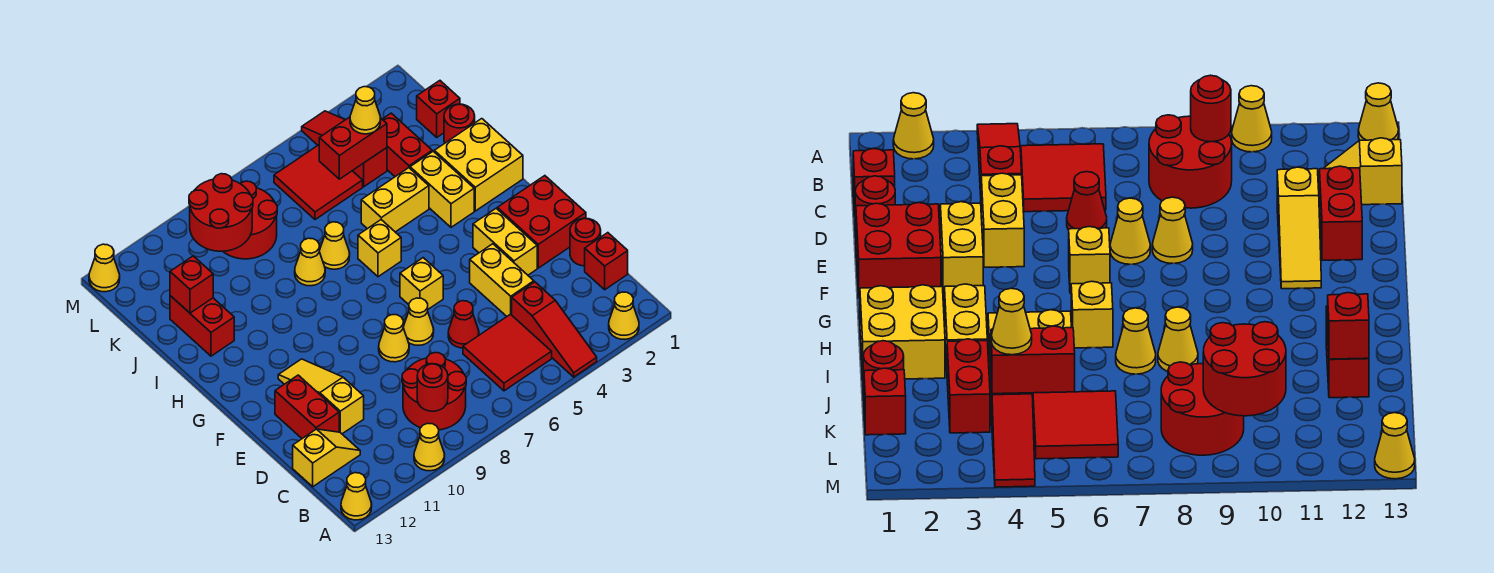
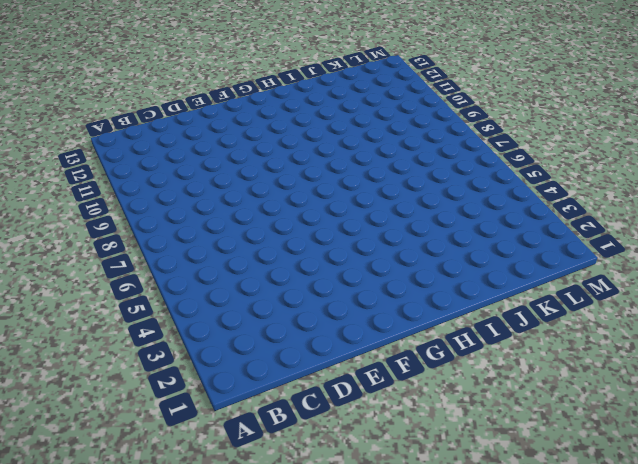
none -> yellow cone A2 level 1
none -> red slope A4:C4 level 1 top C
none -> yellow cone A10 level 1
none -> yellow cone A13 level 1

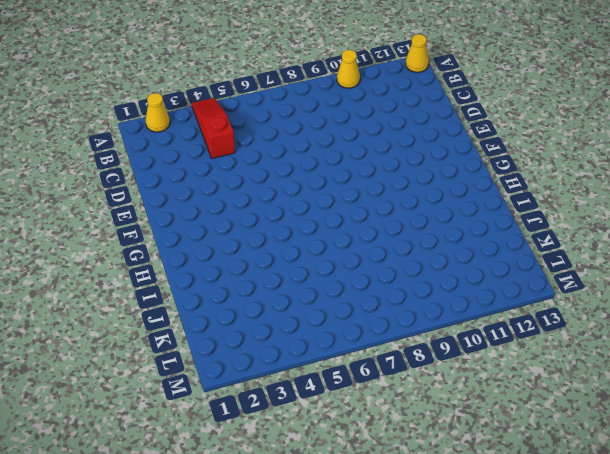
none -> red tile B5:C6 level 1
none -> red round brick B8:C9 level 1
none -> red brick C1 level 1
none -> yellow slope C12:C13 level 1 top 13

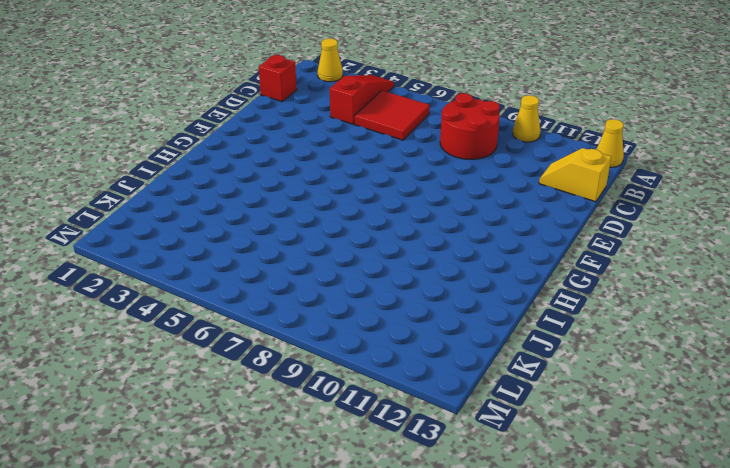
none -> red round brick D1 level 1
none -> yellow brick D4:E4 level 1
none -> red cone D6 level 1
none -> yellow slope D11:F11 level 1 top D

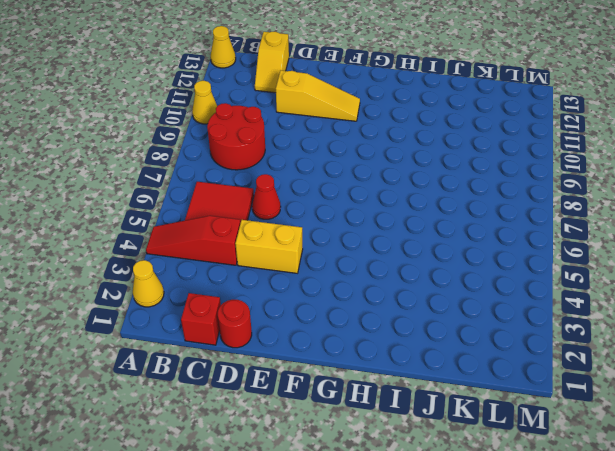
none -> red brick D12:E12 level 1
none -> red brick E1:F2 level 1
none -> yellow brick E3:F3 level 1
none -> yellow cone E7 level 1

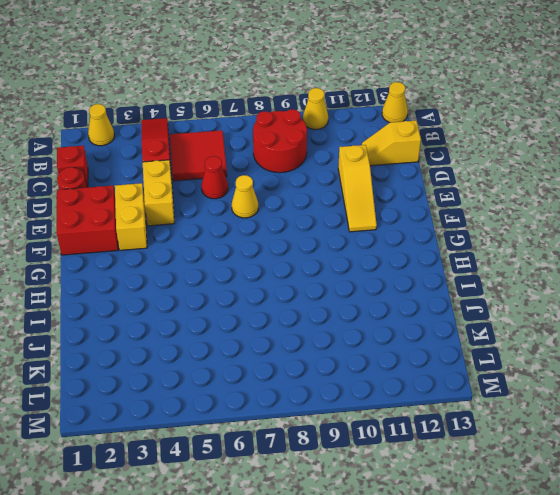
none -> red brick D12:E12 level 1
none -> yellow cone E8 level 1
none -> yellow brick F6 level 1
none -> yellow brick H1:I2 level 1

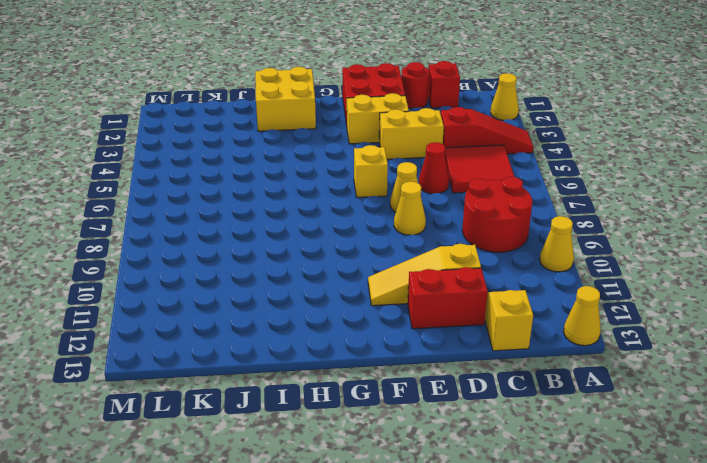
none -> yellow brick H3:I3 level 1
none -> yellow brick H6 level 1
none -> yellow brick I4:I5 level 1
none -> yellow cone I7 level 1

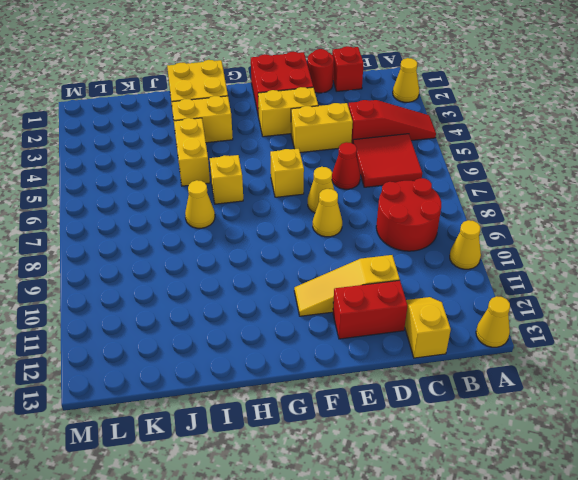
none -> yellow cone I8 level 1
none -> red brick I12:J12 level 1
none -> red round brick J1 level 1
none -> red brick J3:K3 level 1

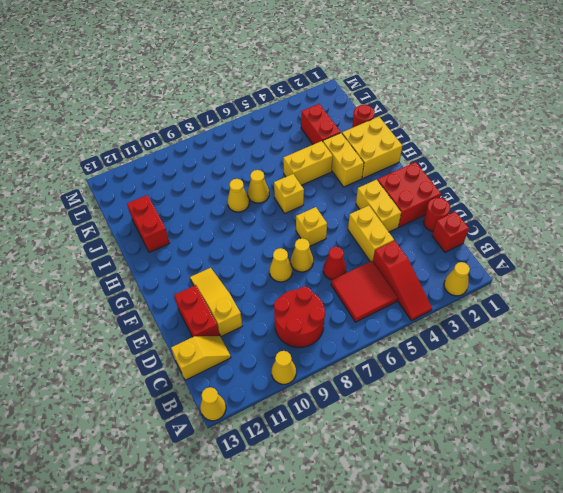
none -> red brick K1 level 1
none -> red slope K4:M4 level 1 top K
none -> red tile K5:L6 level 1
none -> red round brick K8:L9 level 1

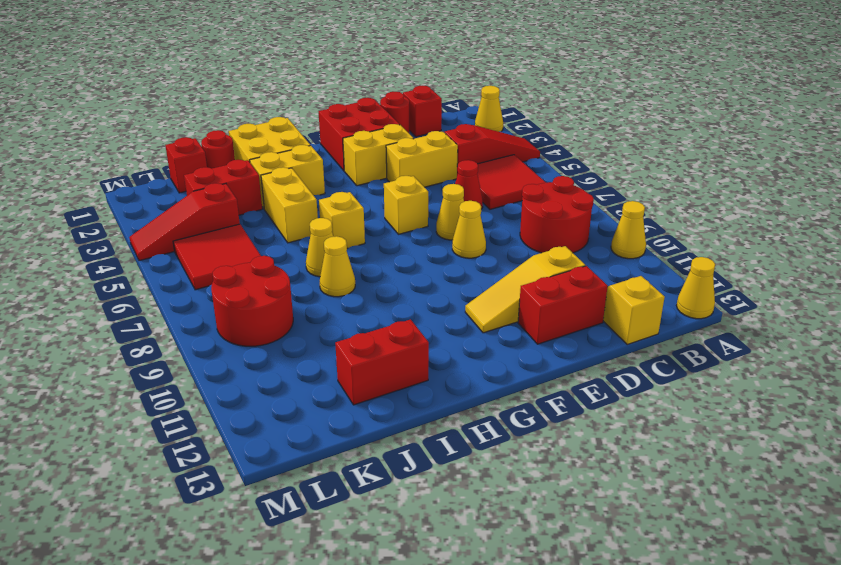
none -> yellow cone M13 level 1
none -> red round brick B9 level 2
none -> red brick J12 level 2
none -> red brick K4:K5 level 2

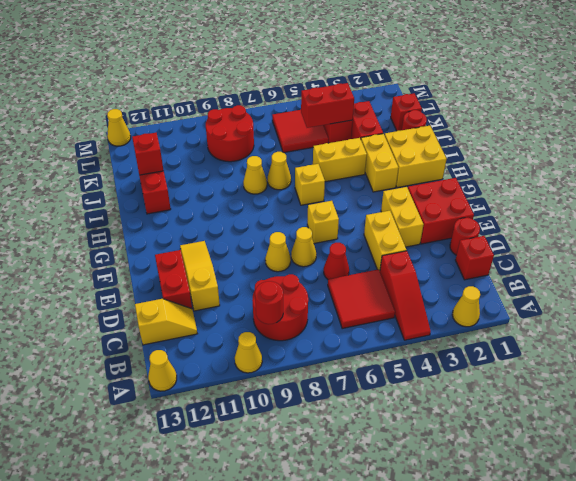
none -> red round brick K9:L10 level 2
none -> yellow cone K4 level 3

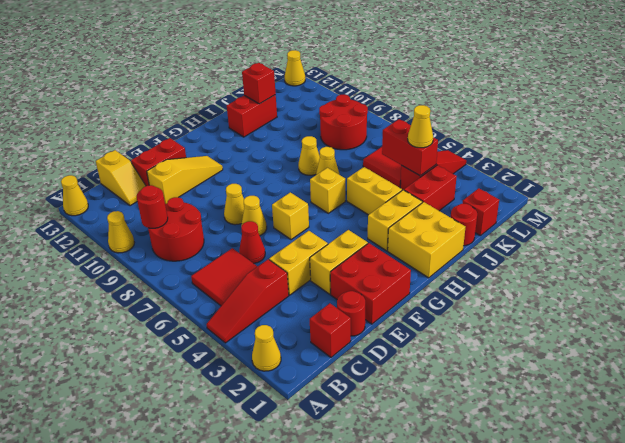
none -> red round brick K9:L10 level 2

